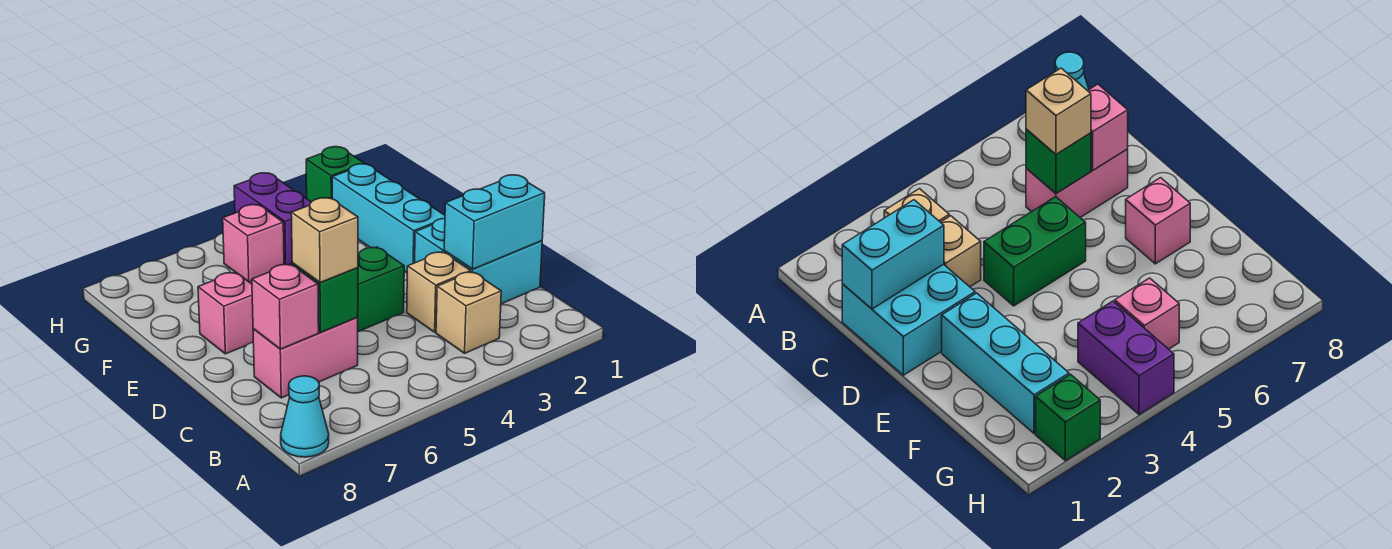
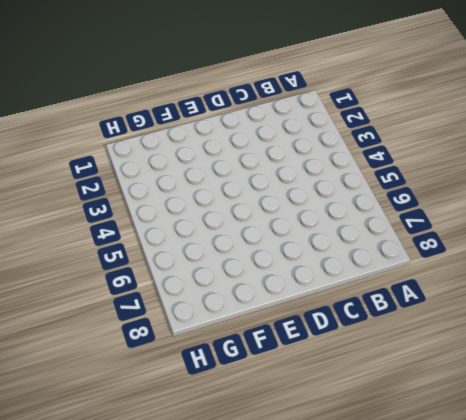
none -> cyan cone A8 level 1
none -> tan brick B3 level 1
none -> cyan brick C1:D2 level 1

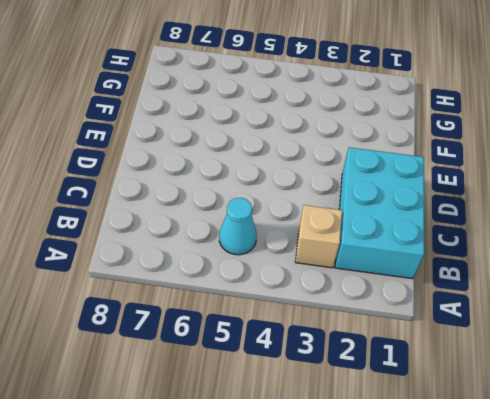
cyan brick B1:D2 level 1 -> cyan brick C1:D2 level 1
cyan cone B5 level 1 -> cyan cone A8 level 1
none -> tan brick C3 level 1
none -> pink brick C6:C7 level 1
none -> green brick D4:D5 level 1

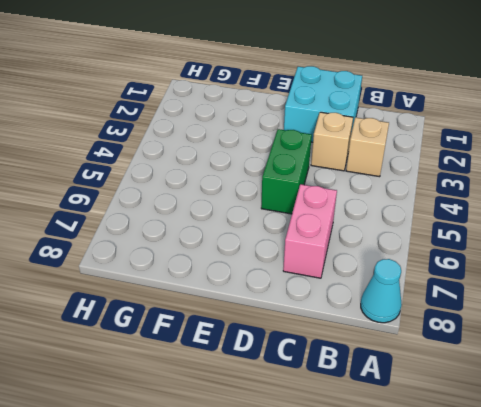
none -> cyan brick E2:G2 level 1
none -> pink brick E7 level 1
none -> purple brick G4:H4 level 1

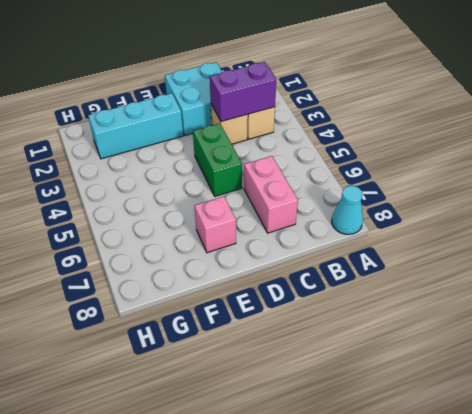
purple brick B3:C3 level 2 -> purple brick G4:H4 level 1
none -> pink brick G5 level 1
none -> green brick H2 level 1
none -> cyan brick C1:C2 level 2

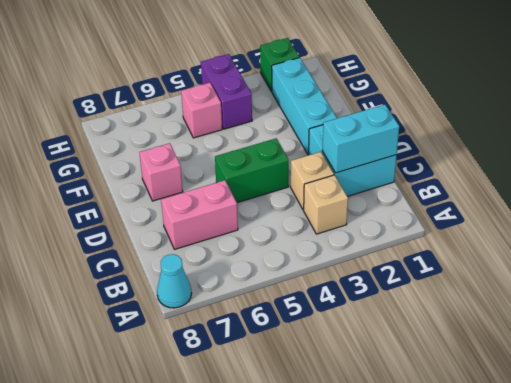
none -> green brick C6 level 2
none -> pink brick C7 level 2
none -> tan brick C6 level 3

